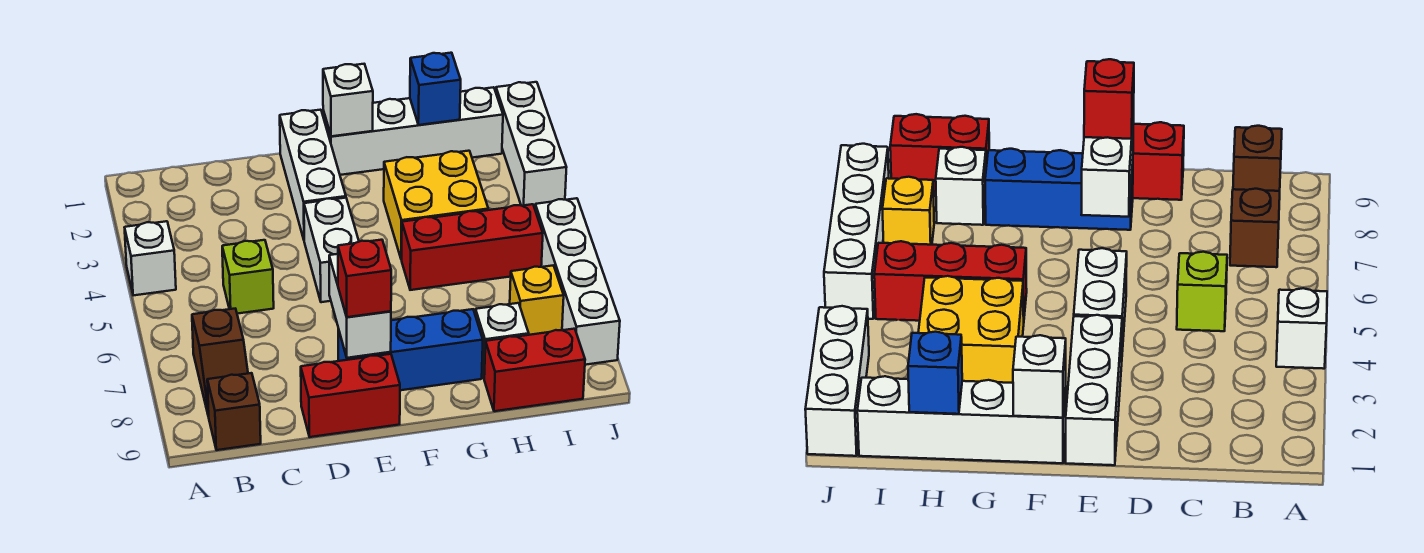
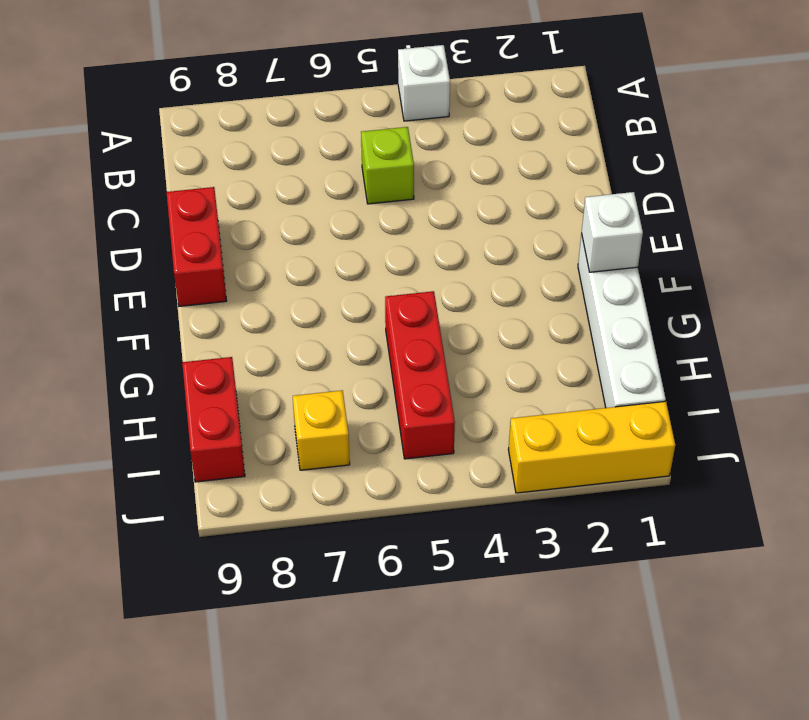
yellow brick J1:J3 level 1 -> white brick J1:J3 level 1
none -> brown slope B7:B8 level 1 top 7
none -> brown brick B9 level 1
none -> white brick E1:E3 level 1

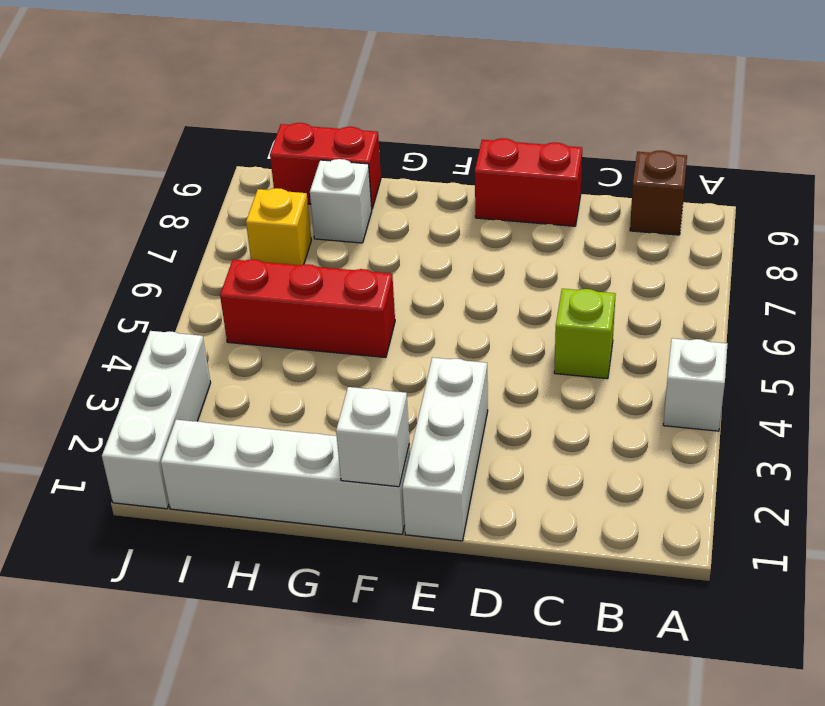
none -> brown slope B7:B8 level 1 top 7
none -> white brick E4:E5 level 1
none -> blue brick E8:G8 level 1

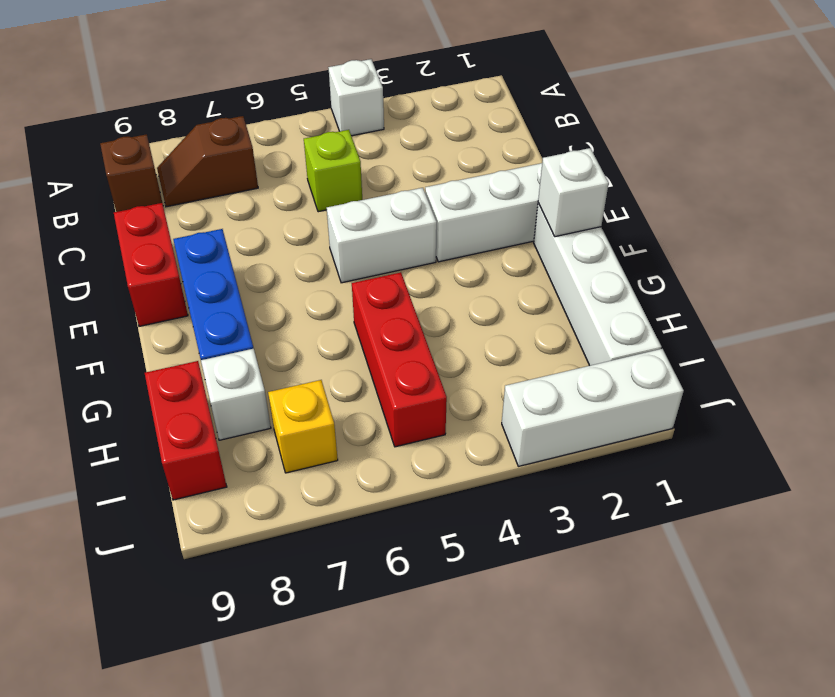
none -> yellow brick G3:H4 level 1
none -> white brick J5:J8 level 1
none -> white brick E7:E8 level 2

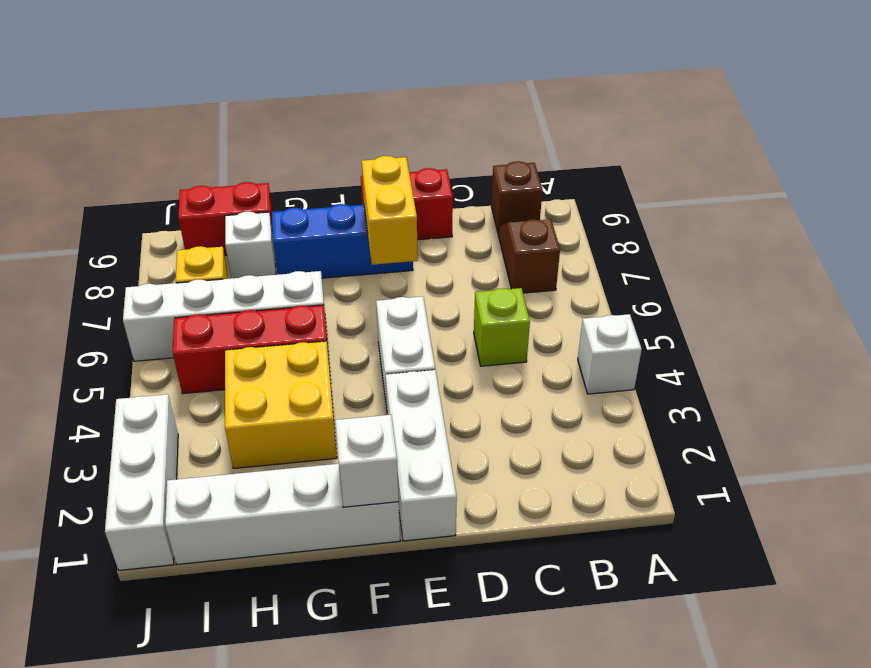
yellow brick E7:E8 level 2 -> white brick E7:E8 level 2
white brick G6:J6 level 1 -> white brick J5:J8 level 1
none -> blue brick H1 level 2
none -> red brick E8 level 3

